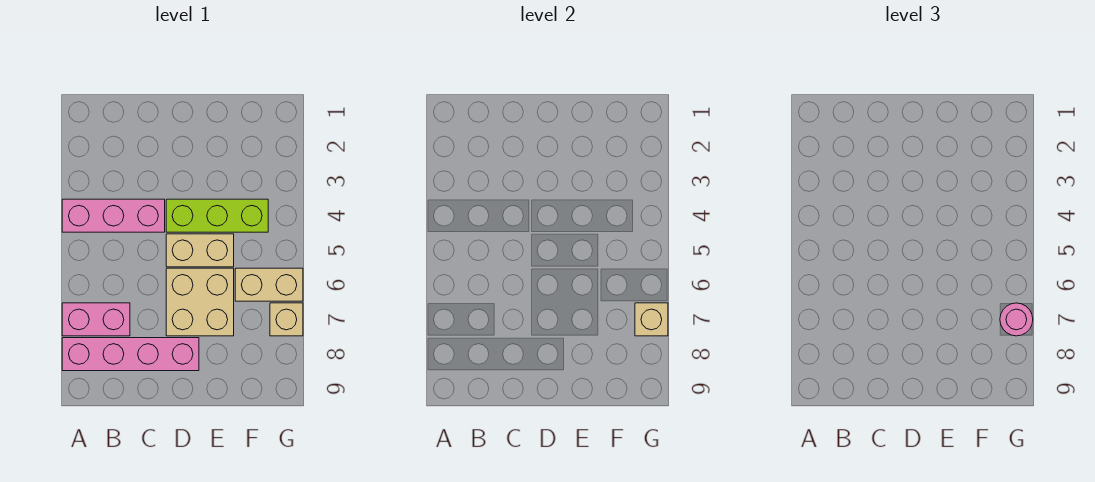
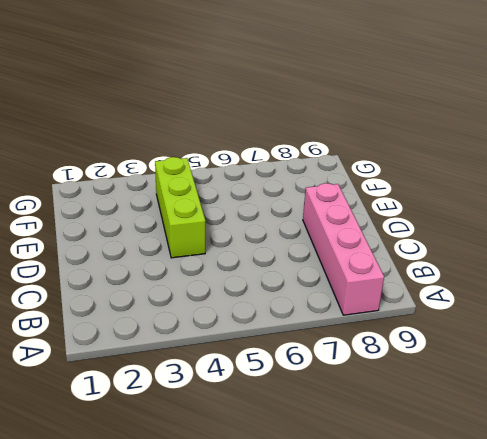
none -> pink brick A4:C4 level 1
none -> pink brick A7:B7 level 1

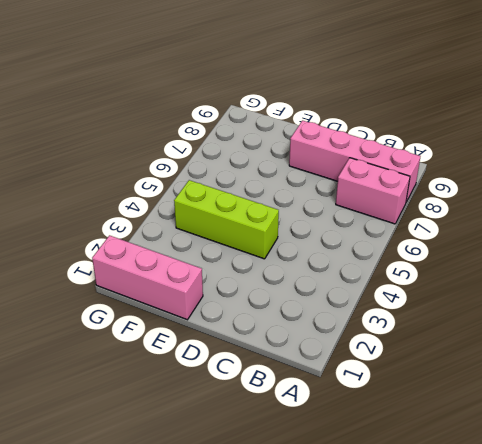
pink brick E1:G1 level 1 -> pink brick A4:C4 level 1
none -> tan brick D5:E5 level 1
none -> tan brick D6:E7 level 1

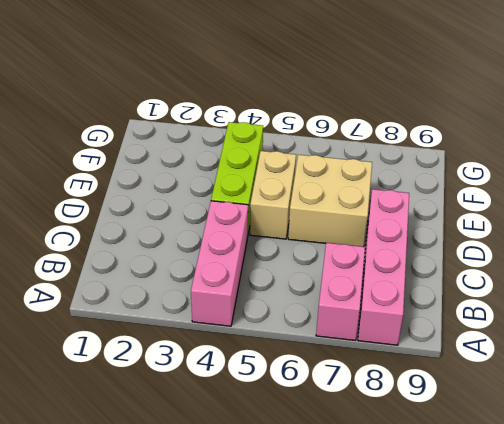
none -> tan brick F6:G6 level 1
none -> tan brick G7 level 1

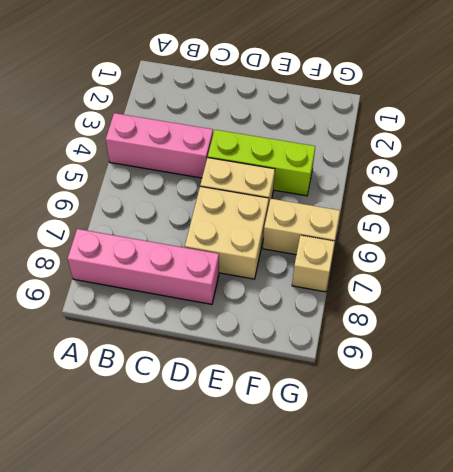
none -> pink brick A7:B7 level 1
none -> tan brick G7 level 2

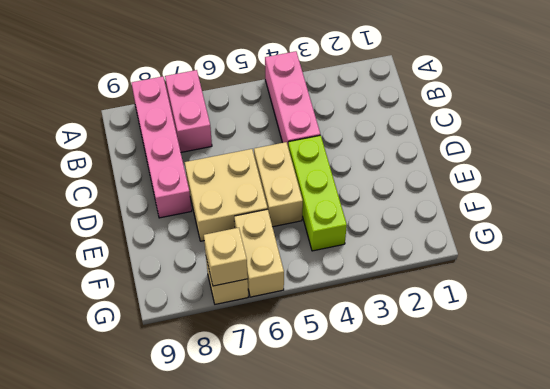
none -> pink round brick G7 level 3

